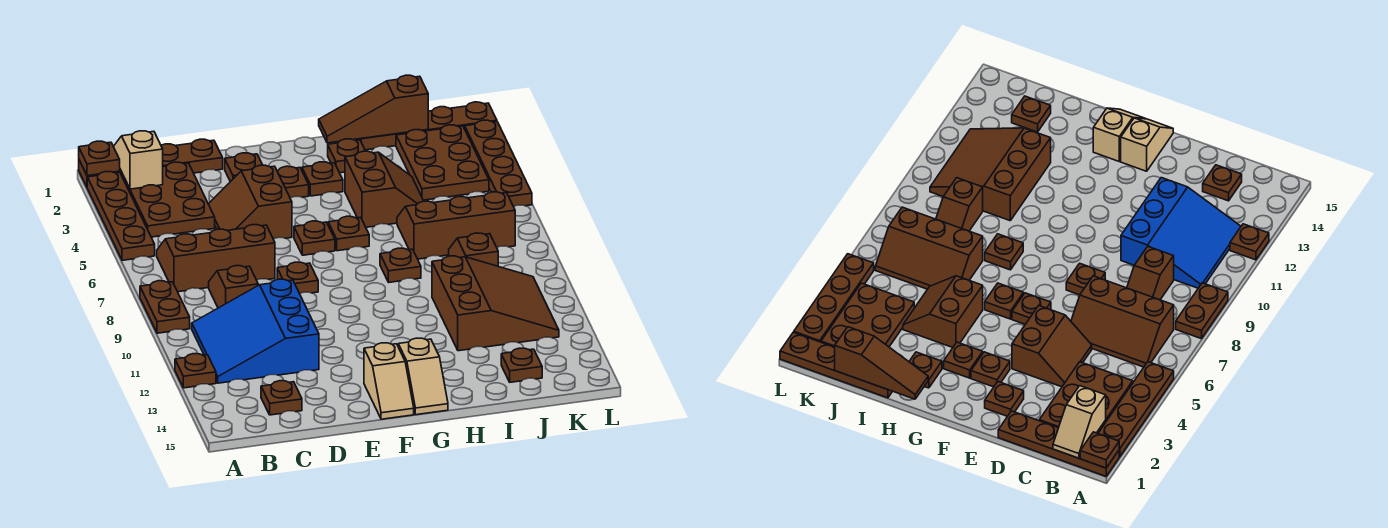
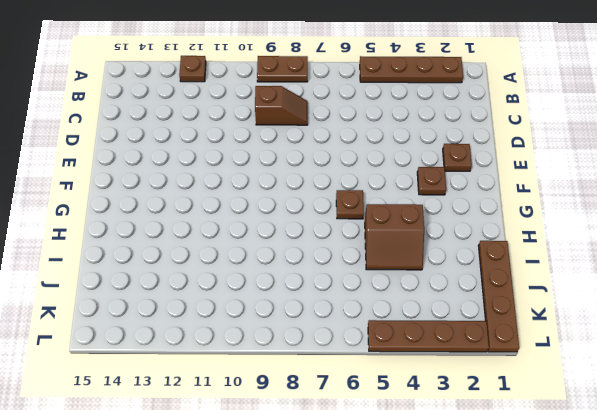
none -> brown plate A1:D1 level 1
none -> brown plate B2:C4 level 1
none -> brown slope B6:D7 level 1 top 7
none -> blue slope B10:D12 level 1 top D

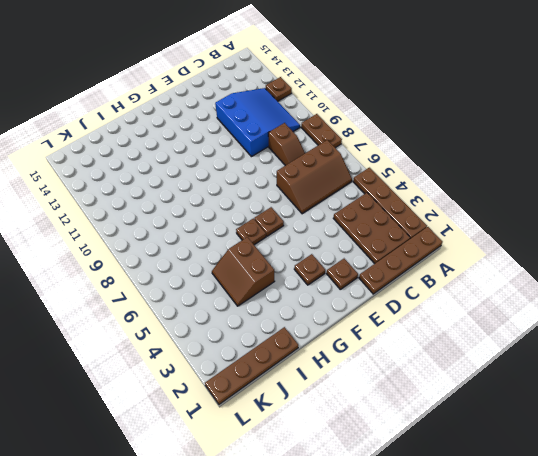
none -> brown plate C14 level 1
none -> brown slope D4:E5 level 1 top E
none -> brown plate E8 level 1
none -> tan slope F14:F15 level 1 top 14

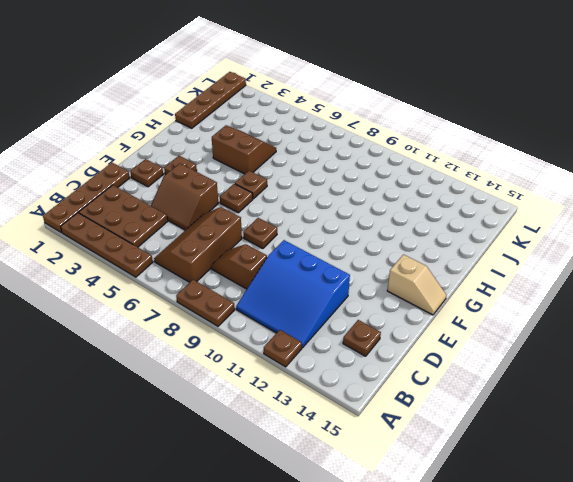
none -> brown plate G3 level 1
none -> tan slope G14:G15 level 1 top 14
none -> brown plate H2 level 1
none -> brown plate H8 level 1

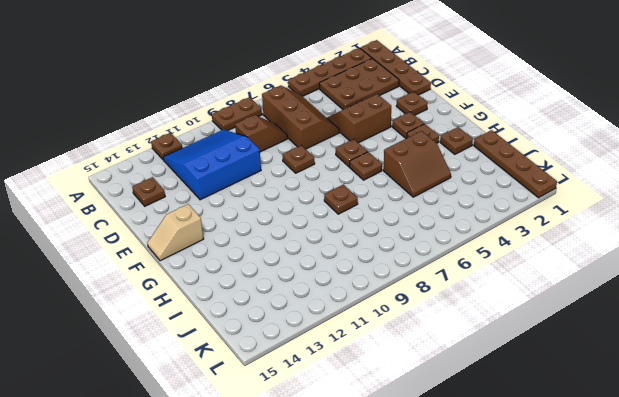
none -> tan slope G14:G15 level 1 top 14
none -> brown slope I6:K7 level 1 top 7
none -> brown slope I10:K12 level 1 top I
none -> brown plate J2:K4 level 1

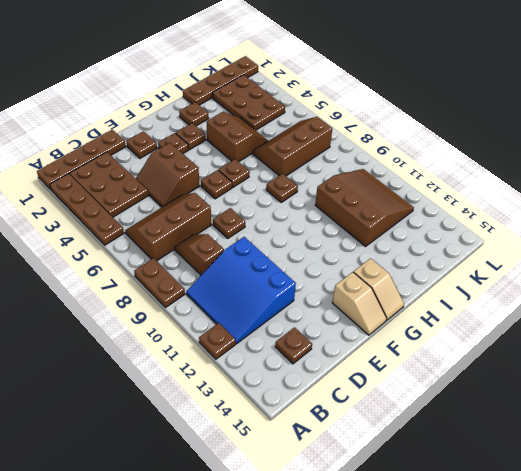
none -> brown slope J8:J9 level 1 top 9
none -> brown plate J14 level 1
none -> brown plate L2:L5 level 1
none -> brown plate A1 level 2

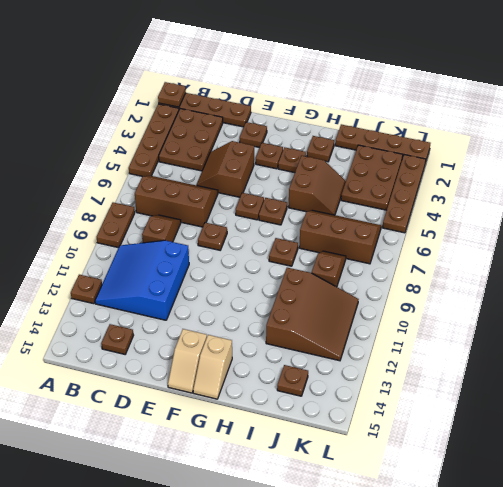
none -> tan slope B1:B2 level 2 top 2
none -> brown slope H1:J1 level 2 top J

